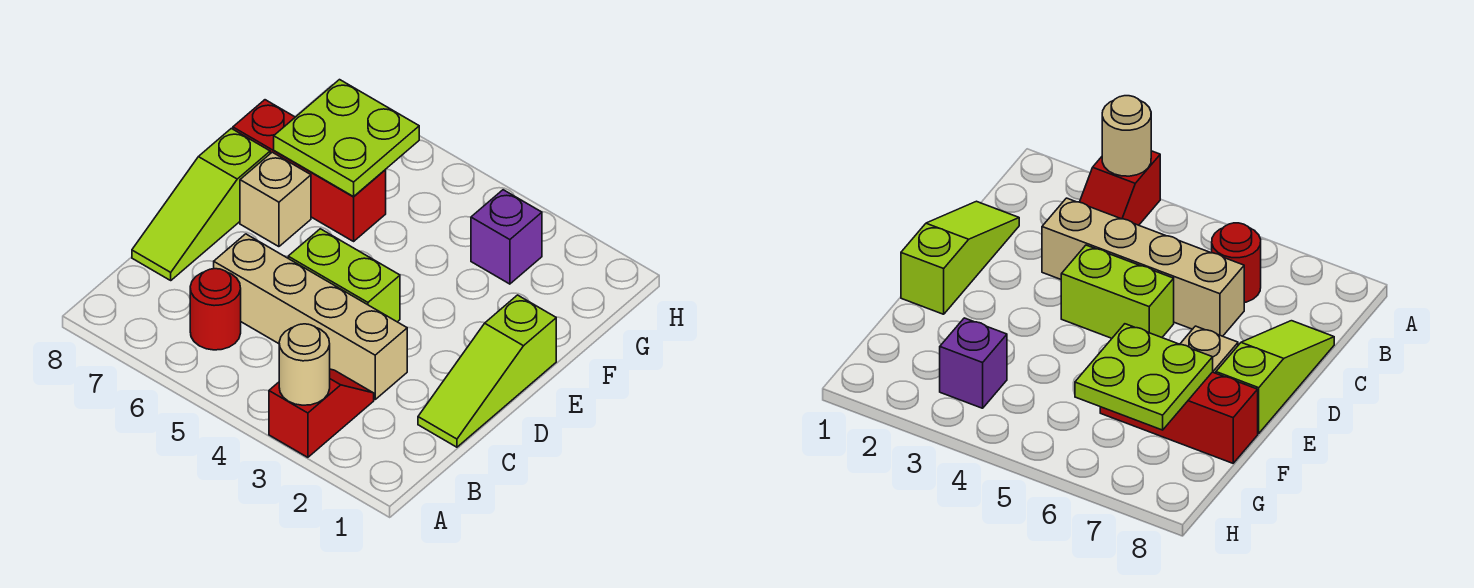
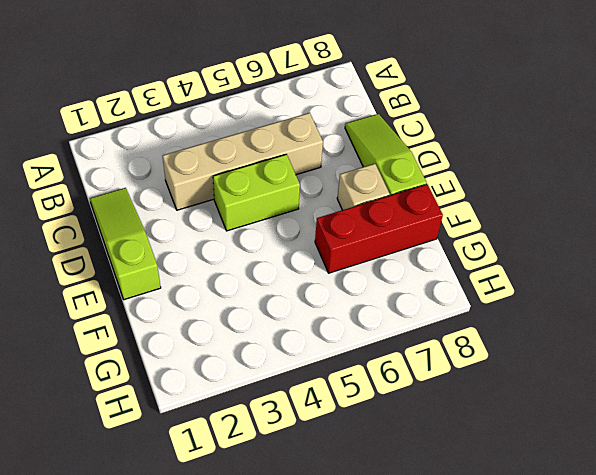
none -> red slope A3:B3 level 1 top A
none -> red round brick B6 level 1

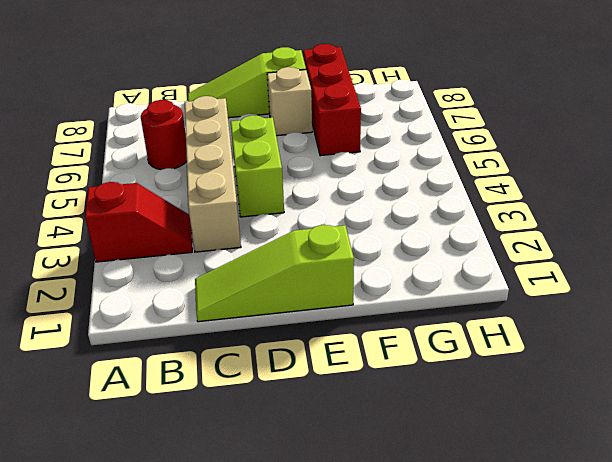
none -> purple brick G3 level 1
none -> tan round brick A3 level 2

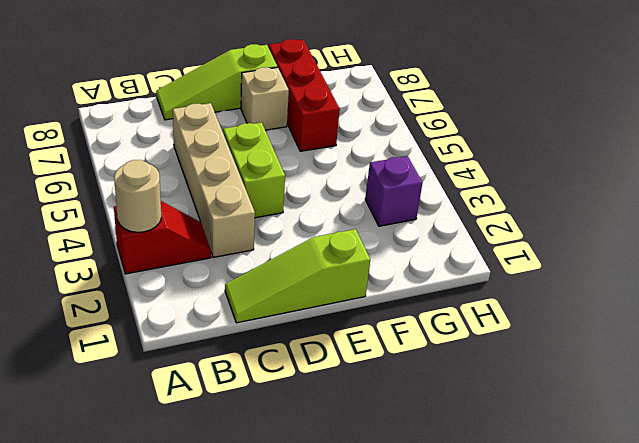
none -> red round brick B6 level 1
none -> lime plate F6:G7 level 2

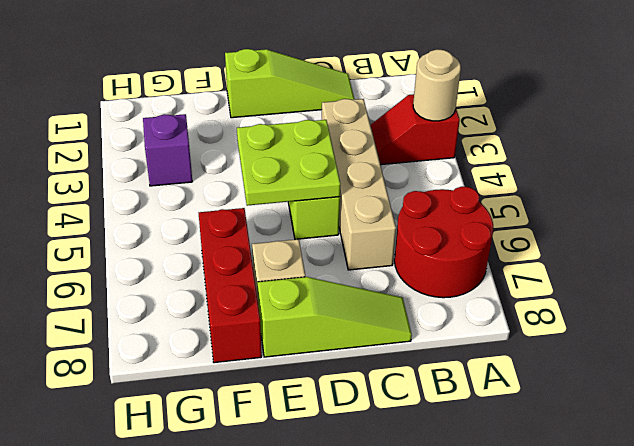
red round brick A6:B7 level 1 -> red round brick B6 level 1
lime plate D4:E5 level 2 -> lime plate F6:G7 level 2

